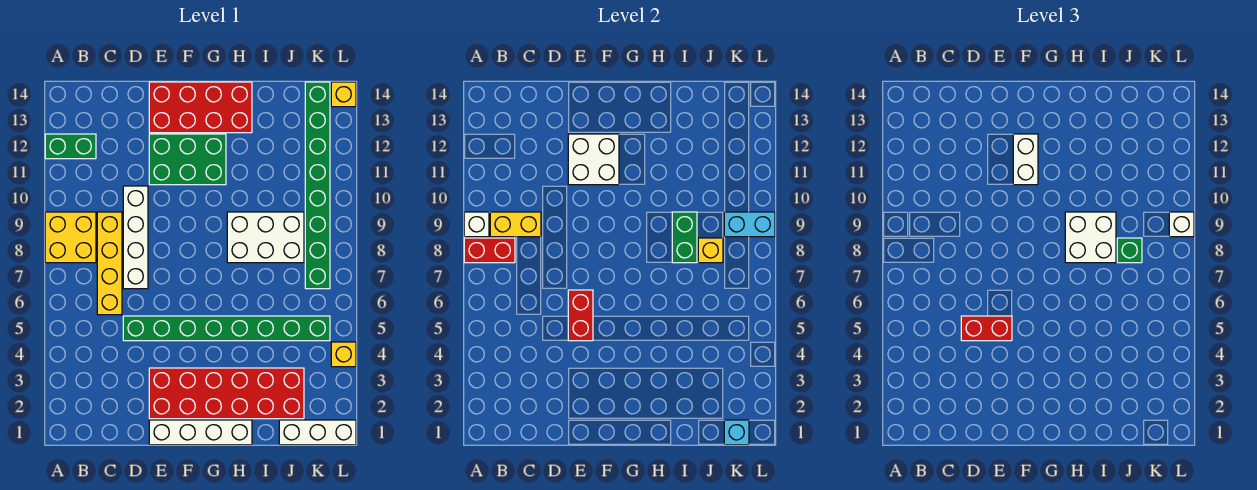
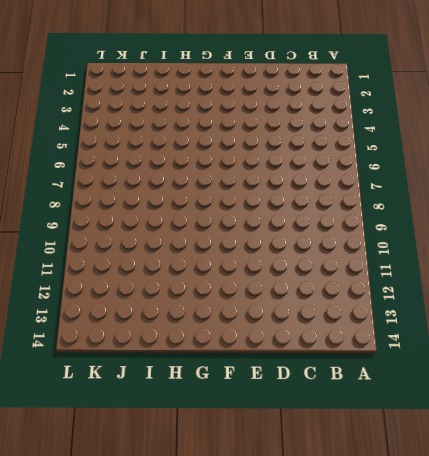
none -> yellow brick A8:B9 level 1
none -> green brick A12:B12 level 1
none -> yellow brick C6:C9 level 1

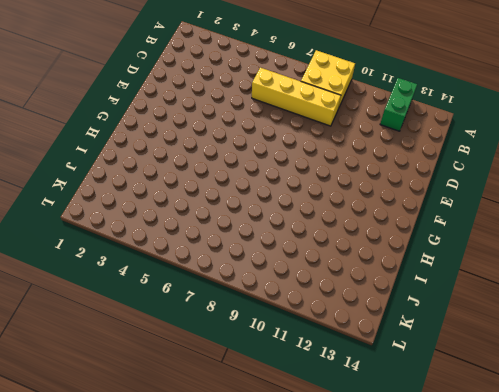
none -> green brick D5:K5 level 1
none -> white brick D7:D10 level 1
none -> white brick E1:H1 level 1

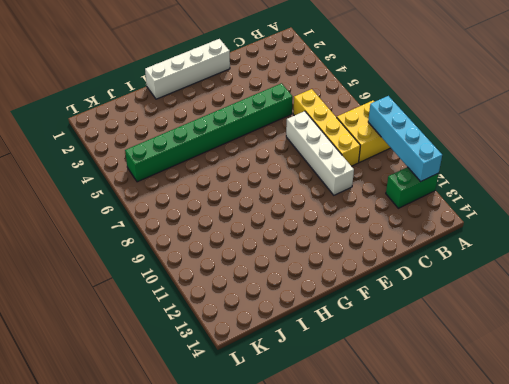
cyan brick A9:A12 level 2 -> white brick A9 level 2
none -> red brick E2:J3 level 1
none -> green brick E11:G12 level 1
none -> red brick E13:H14 level 1

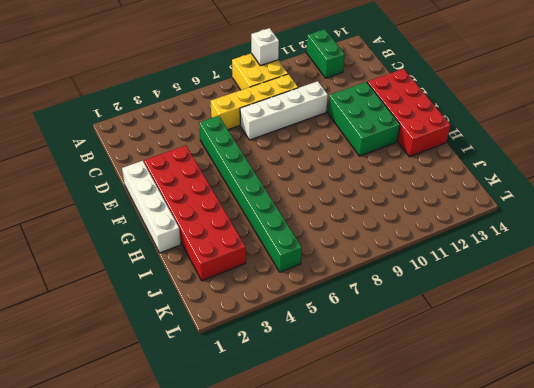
none -> white brick H8:J9 level 1
none -> white brick J1:L1 level 1
none -> green brick K7:K14 level 1

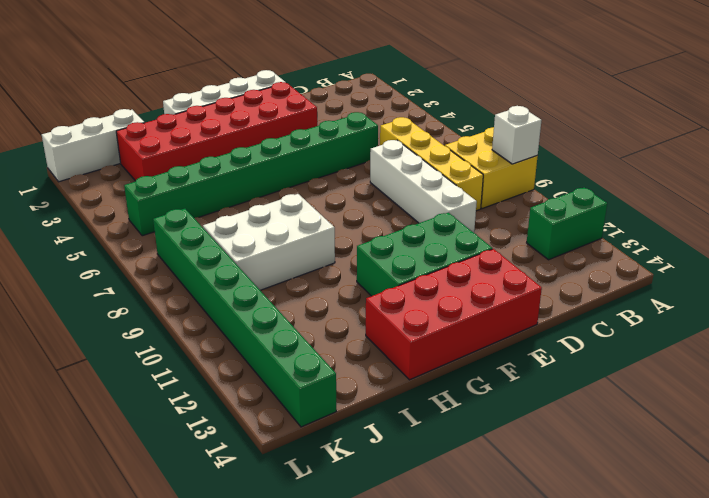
none -> yellow brick L4 level 1
none -> yellow brick L14 level 1
none -> red brick A8:B8 level 2

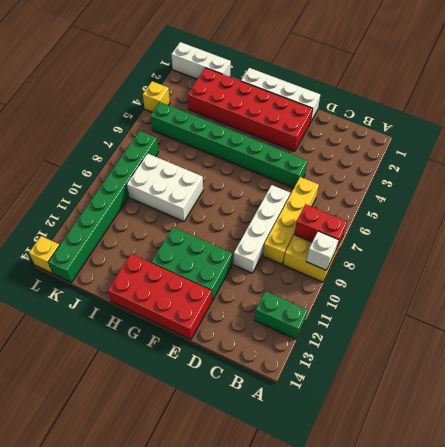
none -> yellow brick B9:C9 level 2
none -> red brick E5:E6 level 2
none -> white brick E11:F12 level 2

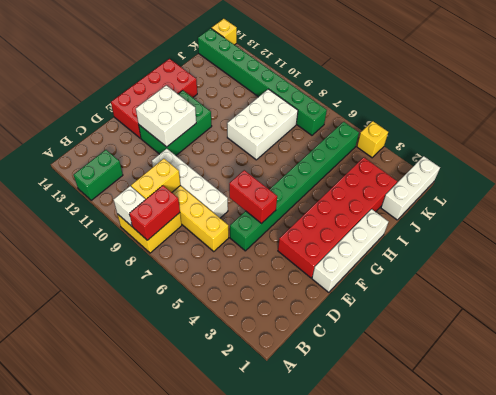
none -> green brick I8:I9 level 2
none -> yellow brick J8 level 2
none -> cyan brick K1 level 2

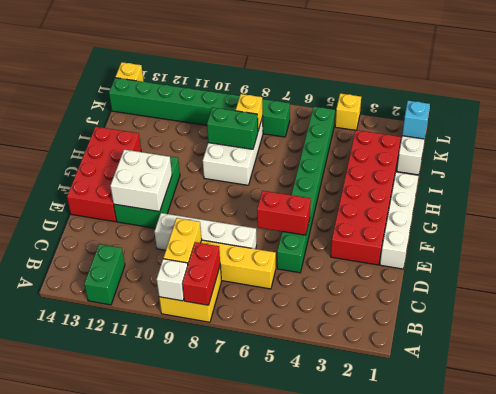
none -> cyan brick K9:L9 level 2
none -> red brick D5:E5 level 3
none -> white brick F11:F12 level 3

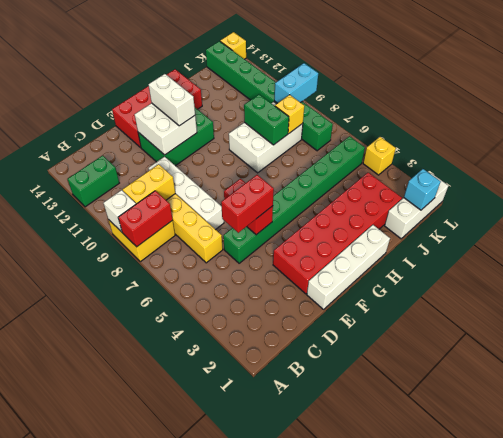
none -> white brick H8:I9 level 3
none -> green brick J8 level 3
none -> white brick L9 level 3

